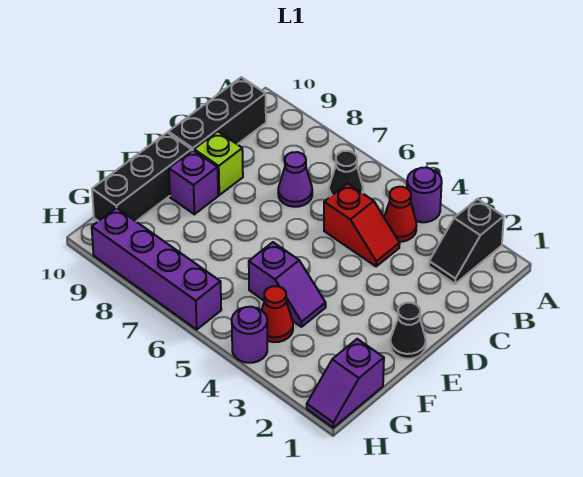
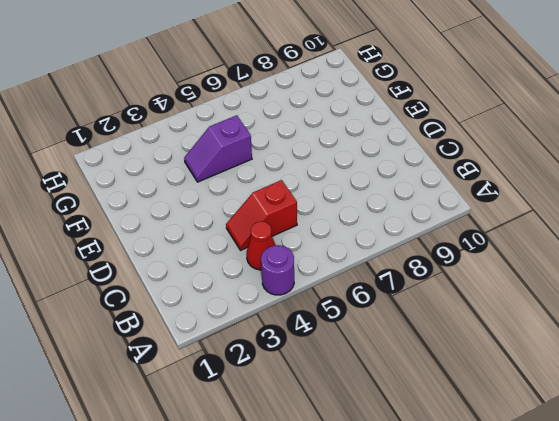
none -> black slope A2:B2 level 1 top A
none -> black cone B6 level 1
none -> black brick B10:D10 level 1

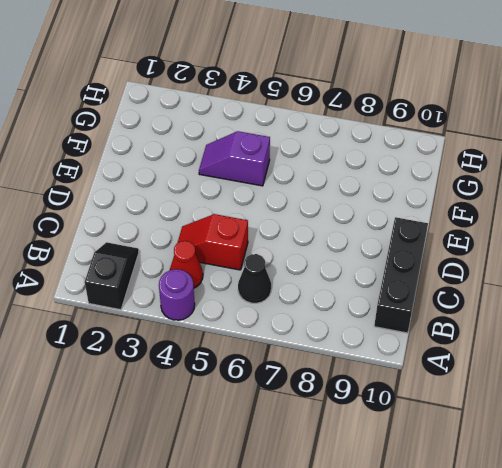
none -> purple cone C7 level 1
none -> lime brick D9 level 1
none -> black cone E1 level 1

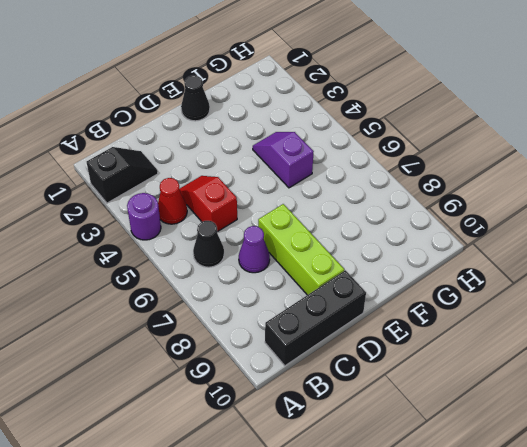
lime brick D7:D9 level 1 -> lime brick D9 level 1
none -> purple brick E9 level 1
none -> black brick E10:G10 level 1
none -> purple slope G1:H1 level 1 top G

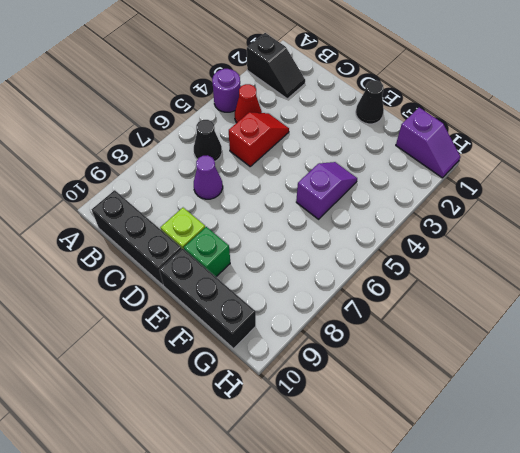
green brick E9 level 1 -> purple brick E9 level 1
none -> red cone G4 level 1
none -> purple round brick H4 level 1
none -> purple brick H6:H9 level 1

